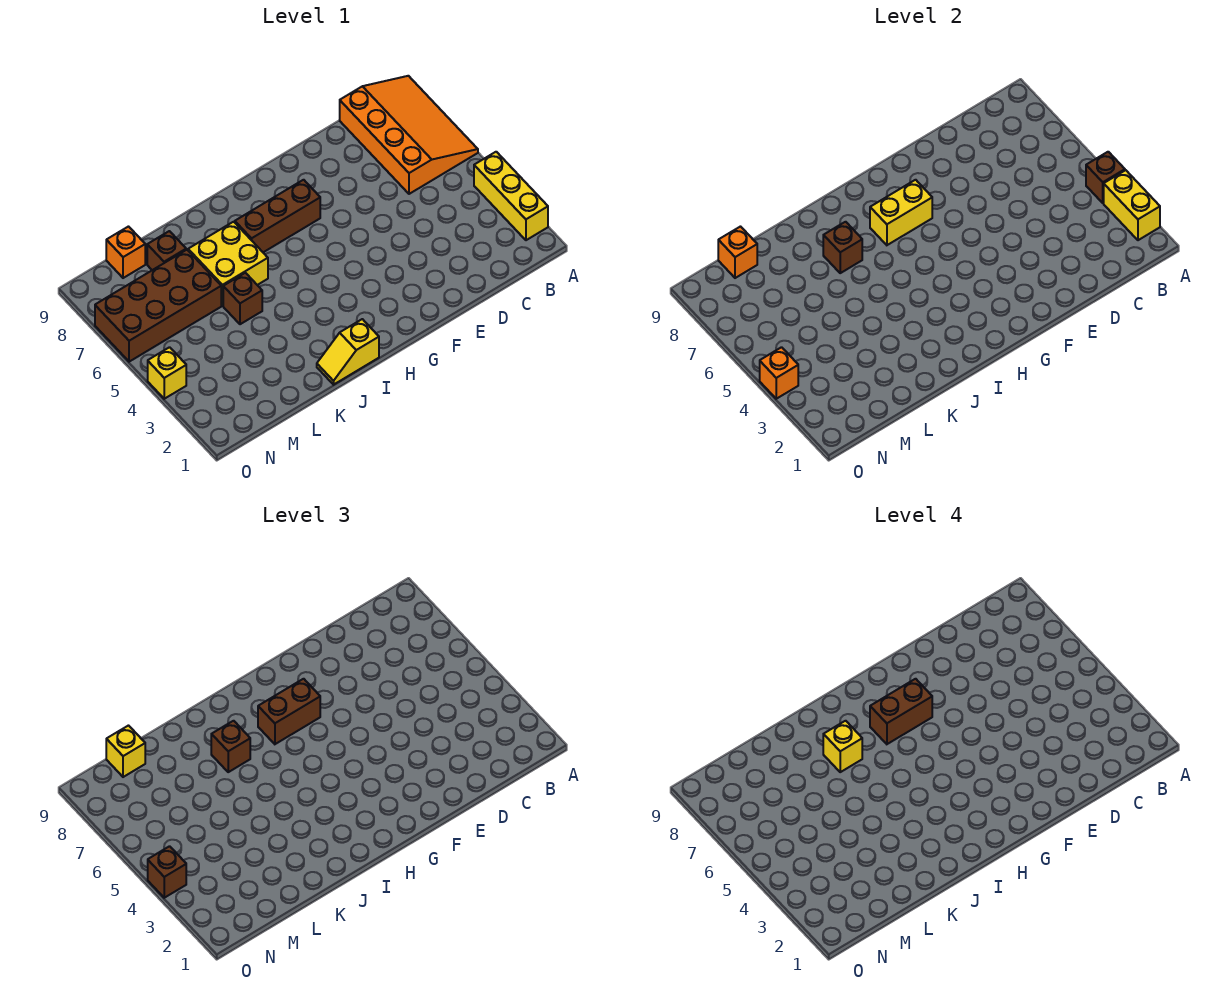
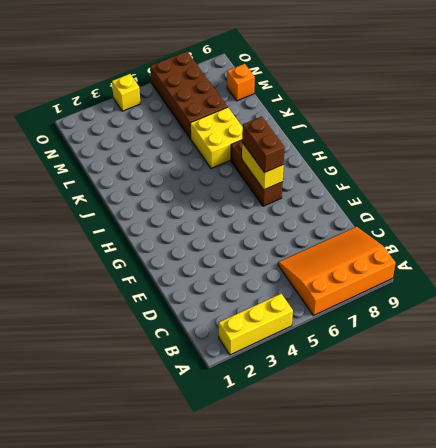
orange slope A6:C9 level 1 top A -> orange slope A6:C9 level 1 top C
none -> yellow slope I1:J1 level 1 top I
none -> brown brick K5 level 1
none -> brown brick L8 level 1

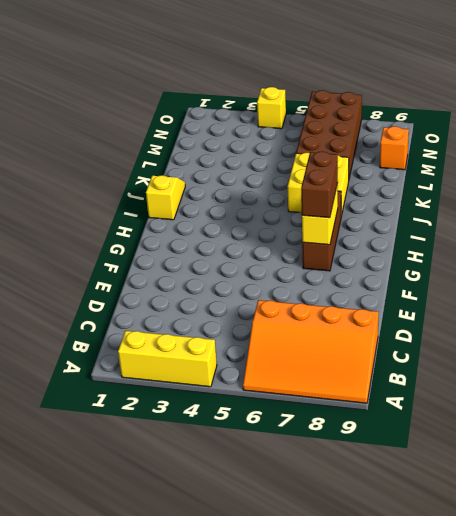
none -> brown brick K5 level 1
none -> brown brick L8 level 1
none -> yellow brick A2:A3 level 2

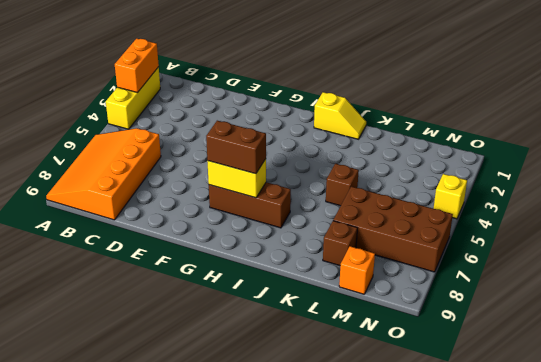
orange brick A2:A3 level 2 -> yellow brick A2:A3 level 2
none -> yellow brick J6:K7 level 1
none -> brown brick A4 level 2
none -> brown brick J7 level 2

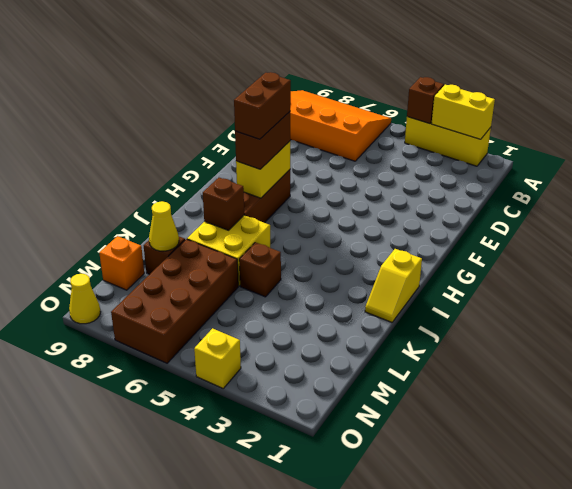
yellow cone L8 level 2 -> none
yellow cone O9 level 1 -> none
none -> orange brick M9 level 2
none -> orange brick O4 level 2
none -> brown brick J7 level 3

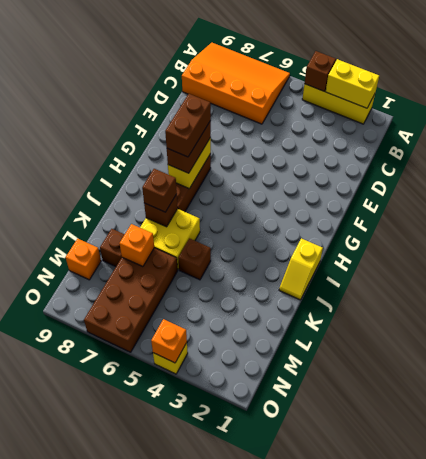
orange brick L7 level 2 -> orange brick M9 level 2
none -> yellow brick M9 level 3
none -> brown brick O4 level 3
none -> yellow brick J7 level 4

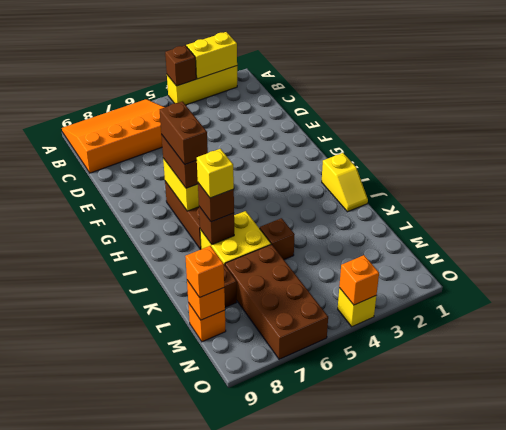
orange brick M9 level 3 -> yellow brick M9 level 3
none -> brown brick O4 level 3

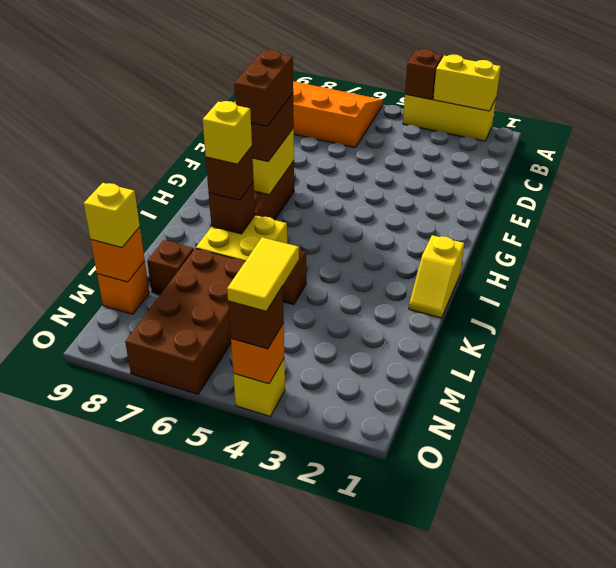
yellow tile N4:O4 level 4 -> none

